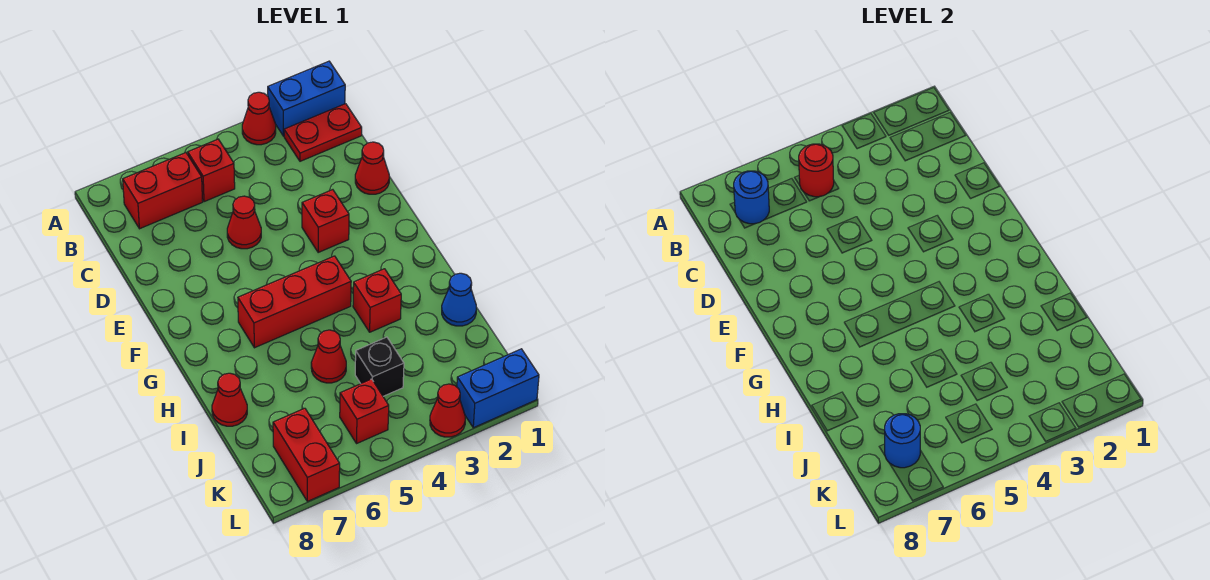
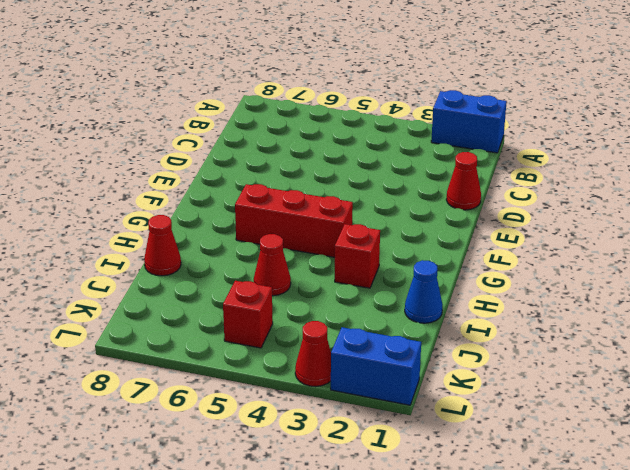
none -> red cone A3 level 1
none -> red plate B1:B2 level 1
none -> red brick B5 level 1

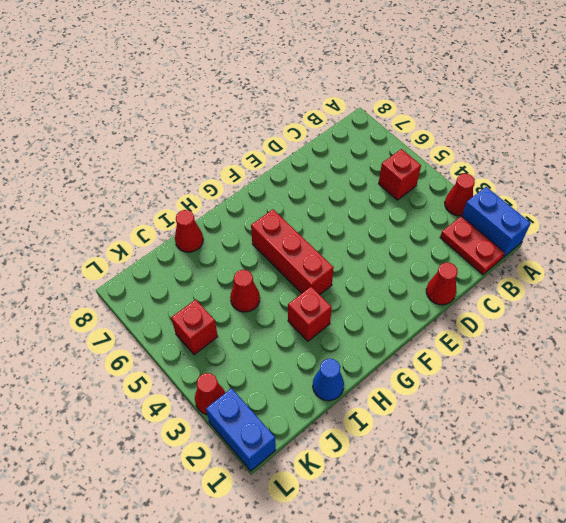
none -> red brick B6:B7 level 1
none -> red cone D5 level 1
none -> red brick E3 level 1

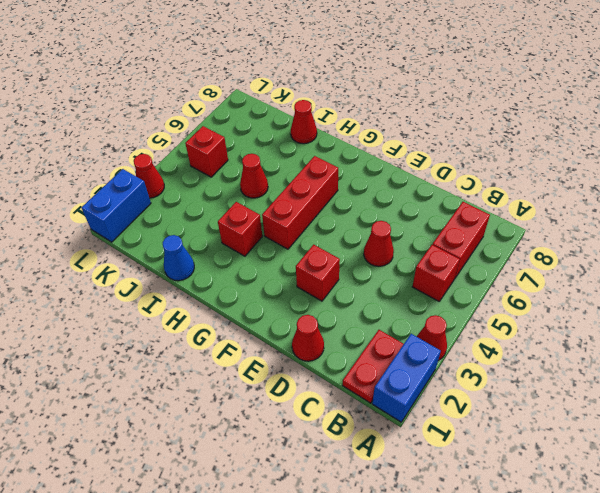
none -> black brick J4 level 1
none -> red brick K7:L7 level 1
none -> red round brick B5 level 2

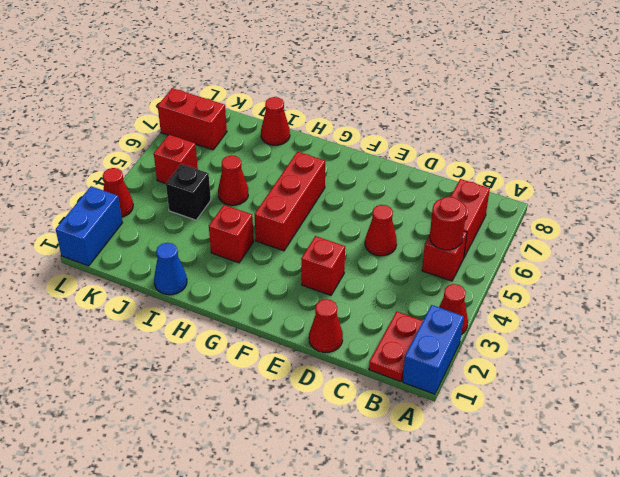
none -> blue round brick B7 level 2
none -> blue round brick K7 level 2

